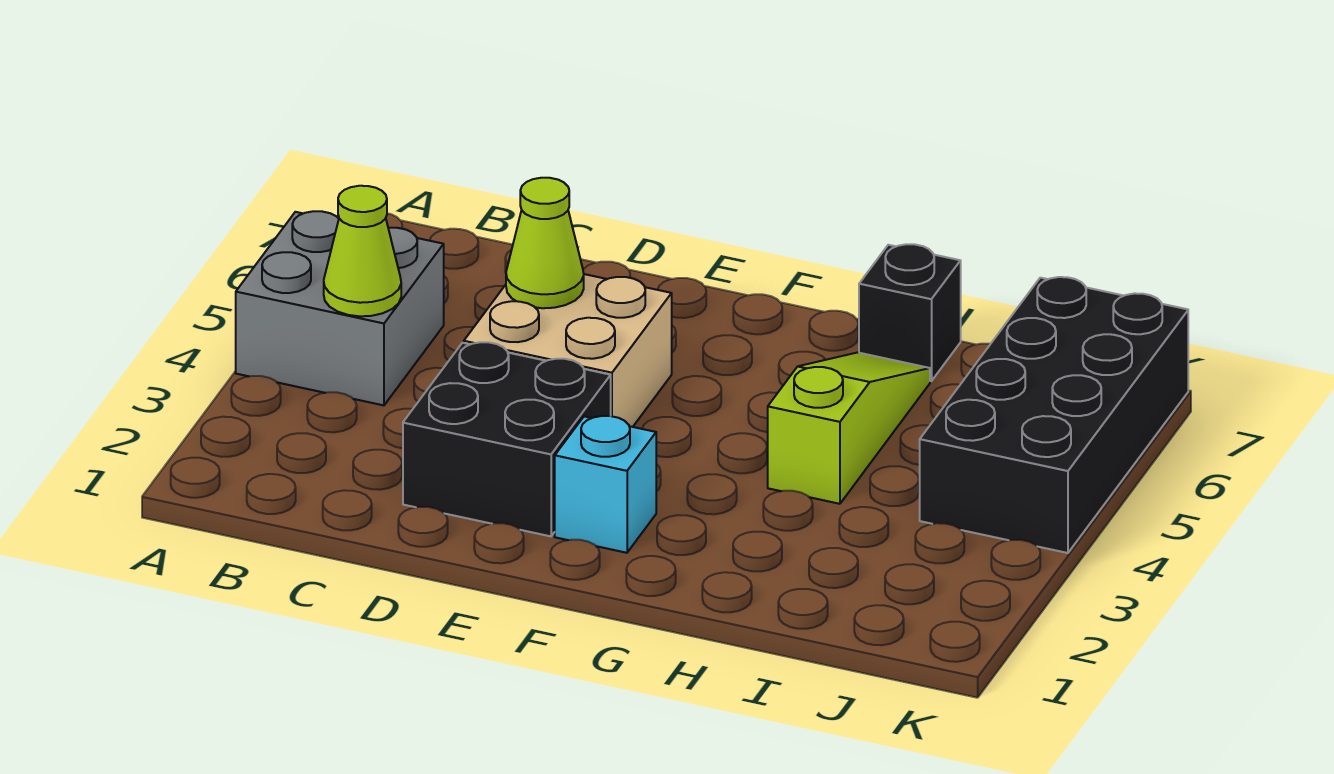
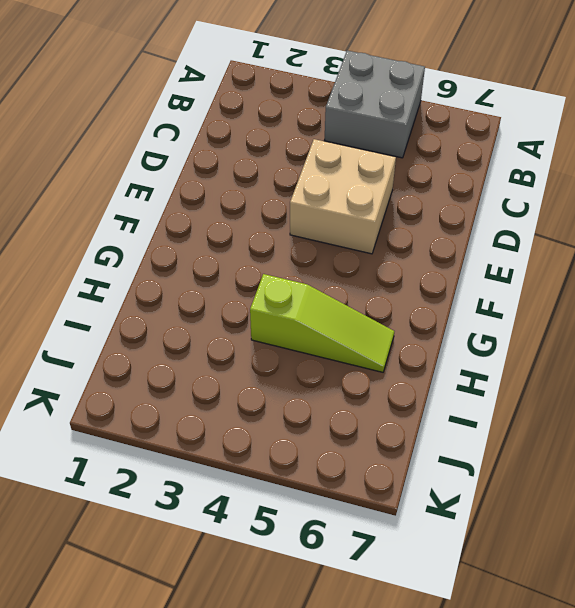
none -> black brick D2:E3 level 1
none -> cyan brick F2 level 1

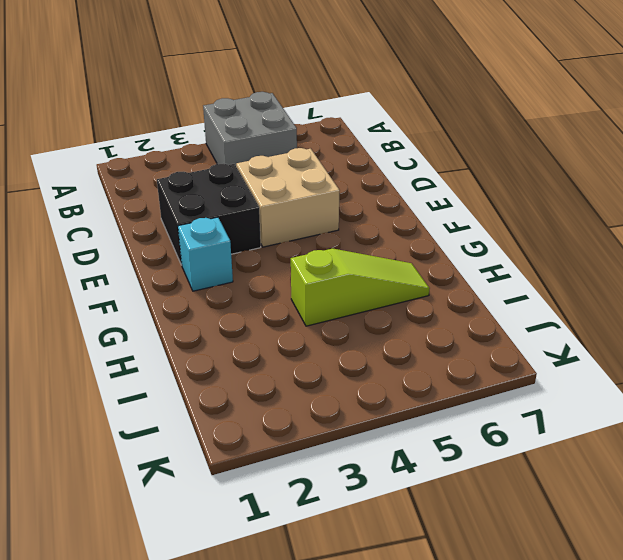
none -> black brick H7 level 1
none -> black brick J4:K7 level 1

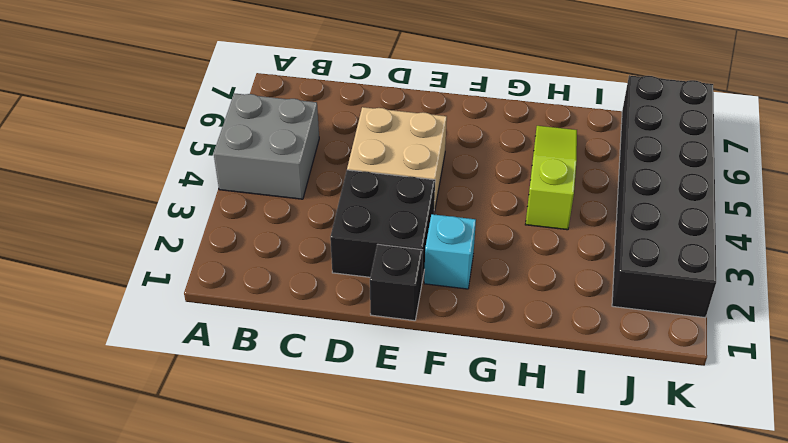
black brick E1 level 1 -> black brick H7 level 1
black brick J2:K7 level 1 -> black brick J4:K7 level 1
none -> lime cone B4 level 2
none -> lime cone D5 level 2

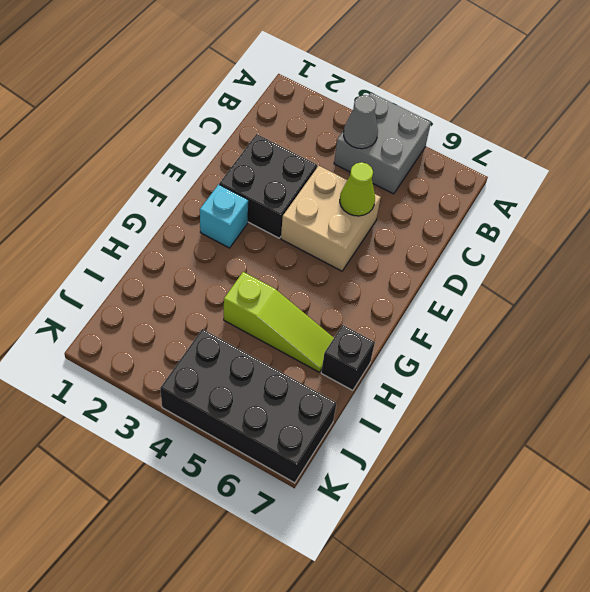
grey cone B4 level 2 -> lime cone B4 level 2

